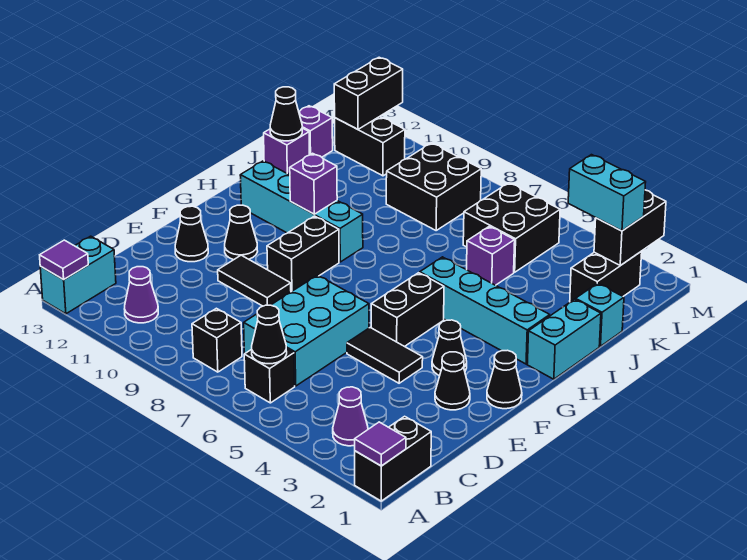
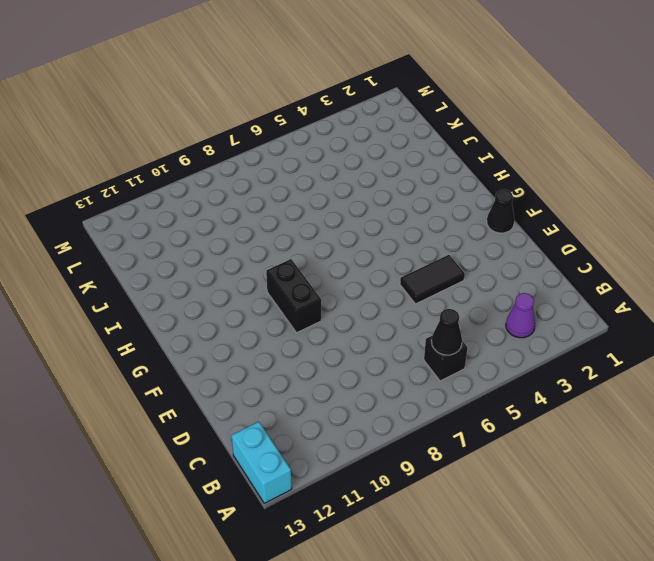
none -> black brick A1:B1 level 1
none -> black brick B8 level 1
none -> purple cone B11 level 1
none -> cyan brick C6:E7 level 1

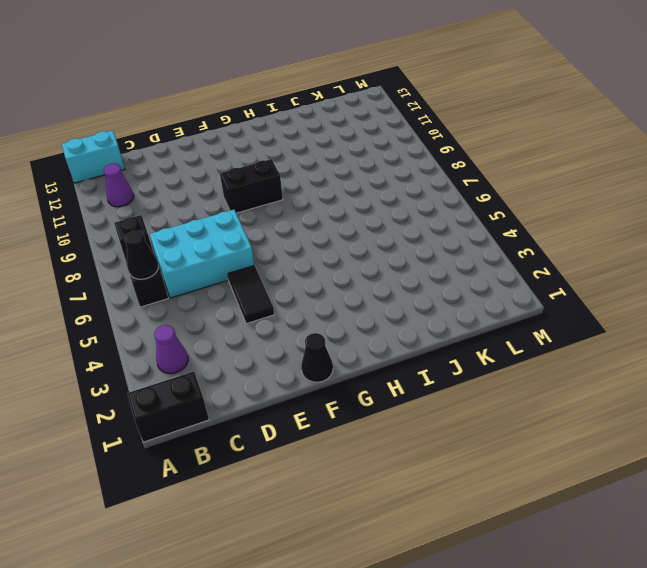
none -> black cone E2 level 1
none -> black tile E9:E10 level 1
none -> black cone E12 level 1
none -> black cone F3 level 1

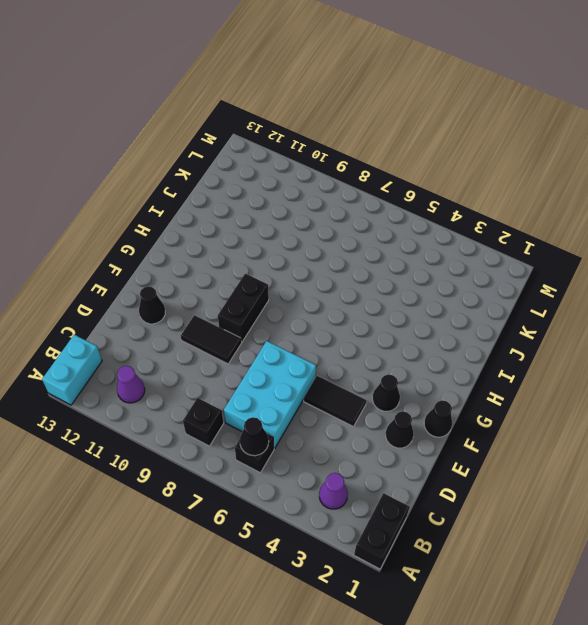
none -> black brick F5:G5 level 1
none -> black cone F11 level 1
none -> cyan brick H1:I1 level 1
none -> cyan brick H2:H5 level 1

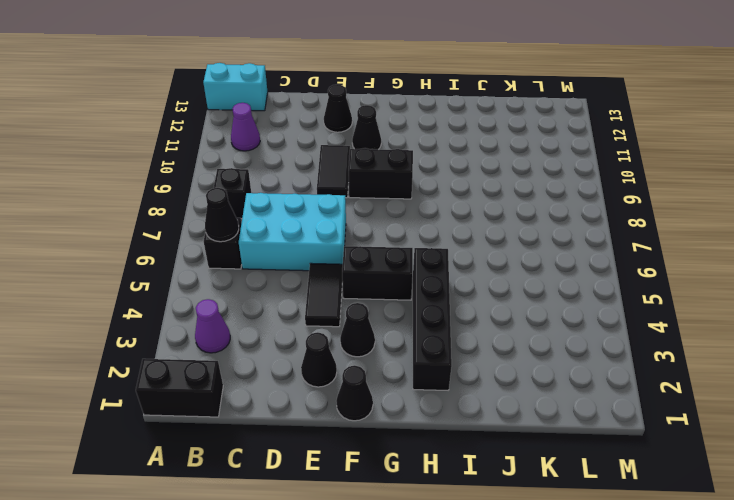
black brick H2:H5 level 1 -> cyan brick H2:H5 level 1
none -> cyan brick H1:I1 level 1
none -> cyan brick H9:H12 level 1
none -> cyan brick J1 level 1
none -> purple brick J5 level 1

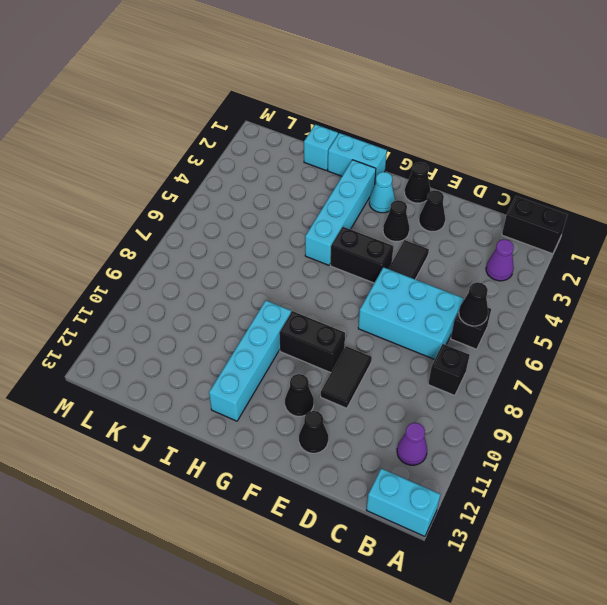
cyan cone G2 level 1 -> none
none -> purple brick J5 level 1
none -> purple brick J13 level 1
none -> black brick K2:L2 level 1
none -> black brick K5:L6 level 1

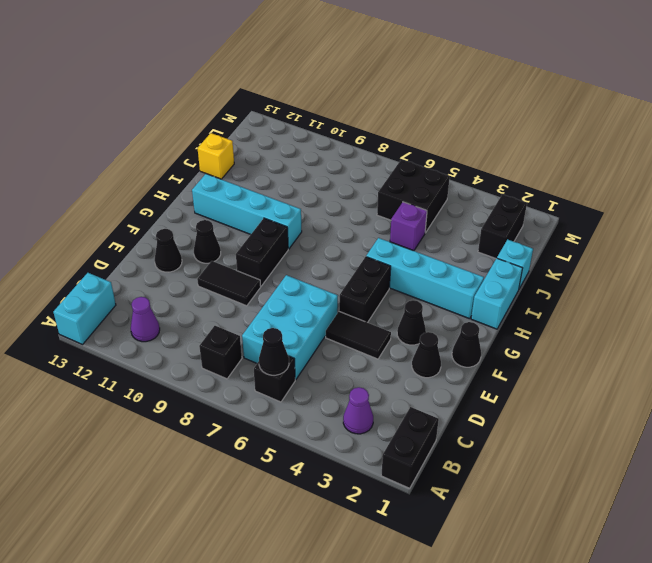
yellow brick J13 level 1 -> purple brick J13 level 1
none -> black brick K8:L9 level 1
none -> purple brick K13 level 1
none -> black brick L11:L12 level 1
none -> purple tile A1 level 2

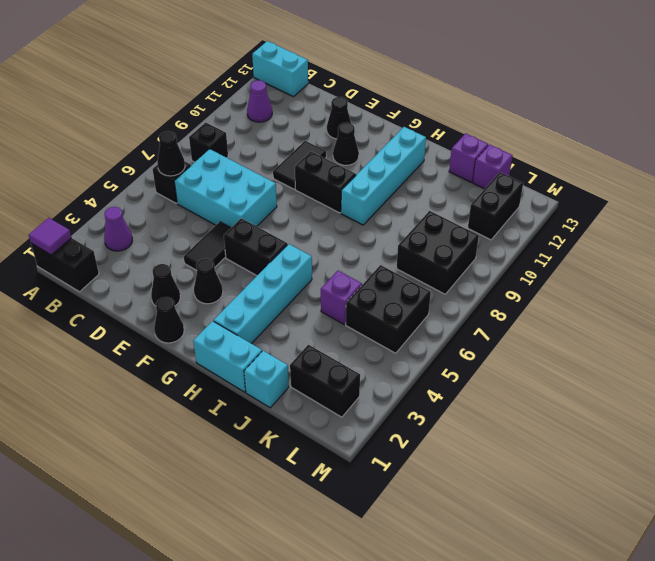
none -> purple tile A13 level 2
none -> purple brick H10 level 2
none -> black cone J13 level 2
none -> black brick L2:M2 level 2

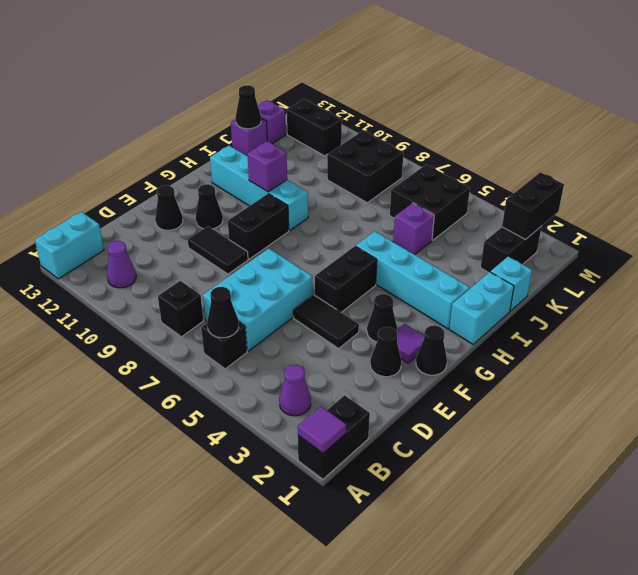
purple tile F2 level 1 -> purple tile A13 level 2
none -> black brick L12:M12 level 2
none -> cyan brick L2:L3 level 3

